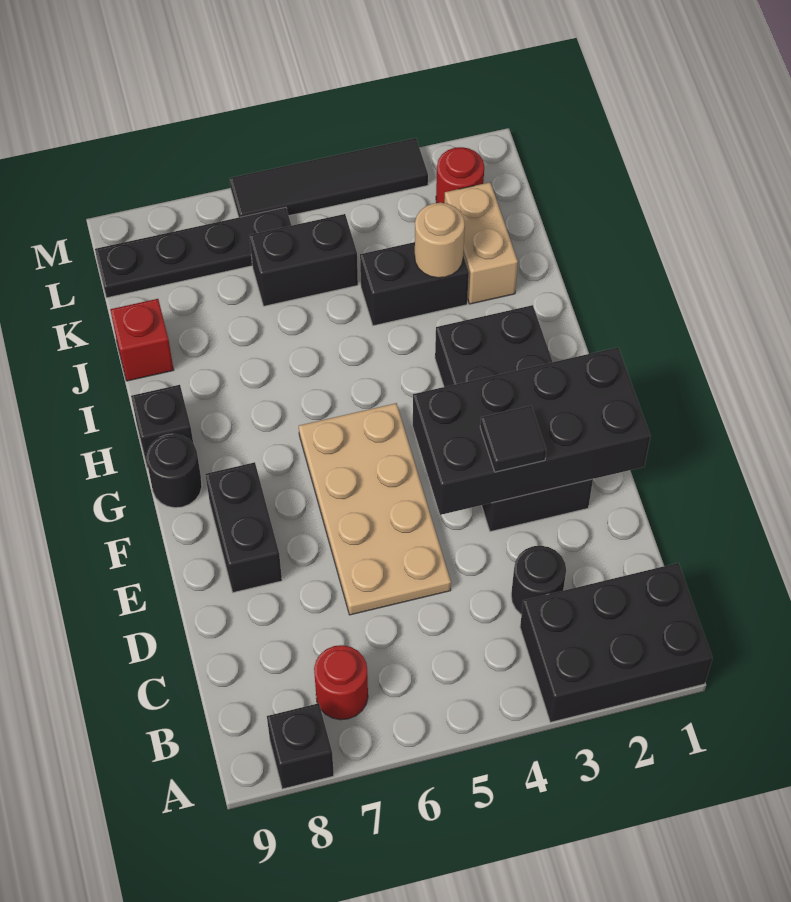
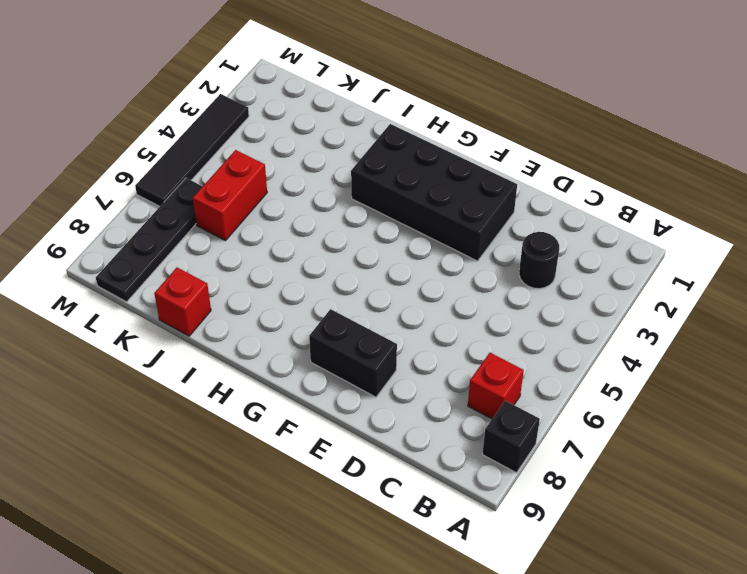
red brick B7 level 1 -> red round brick B7 level 1
red brick K5:K6 level 1 -> black brick K5:K6 level 1
none -> black brick A1:B3 level 1
none -> tan plate D5:G6 level 1
none -> black round brick G9 level 1

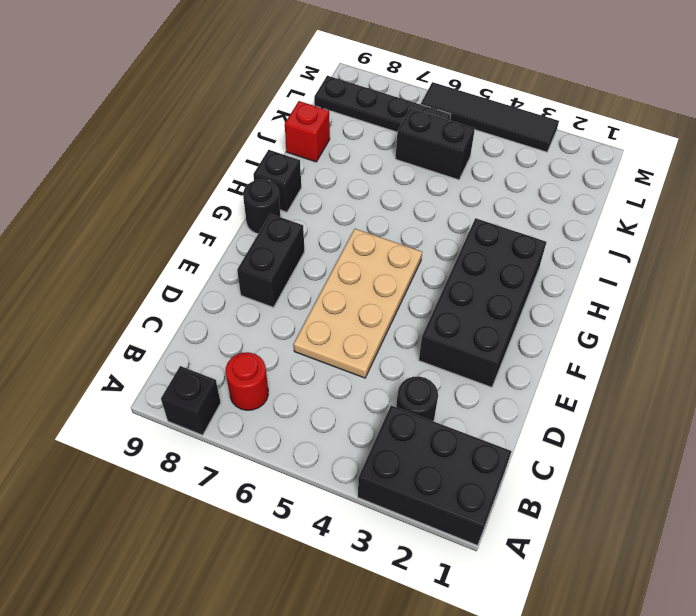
none -> tan brick J2:K2 level 1
none -> black brick J3:J4 level 1
none -> red round brick L2 level 1

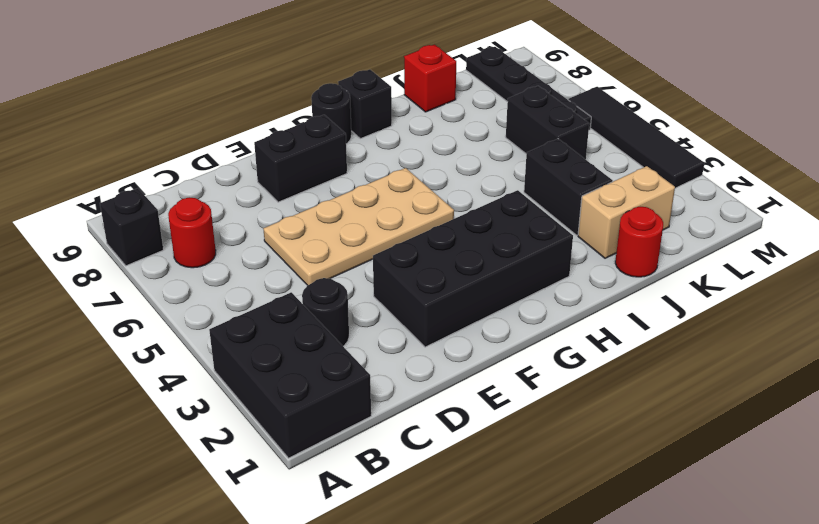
red round brick J1 level 1 -> red round brick L2 level 1
none -> black brick E1:F4 level 2
none -> tan round brick J3 level 2
none -> black tile E3 level 3

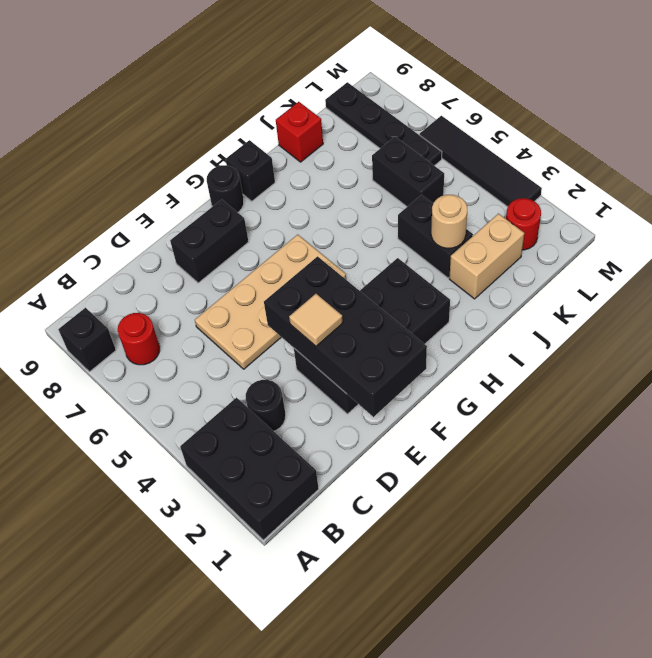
tan tile E3 level 3 -> black tile E3 level 3

